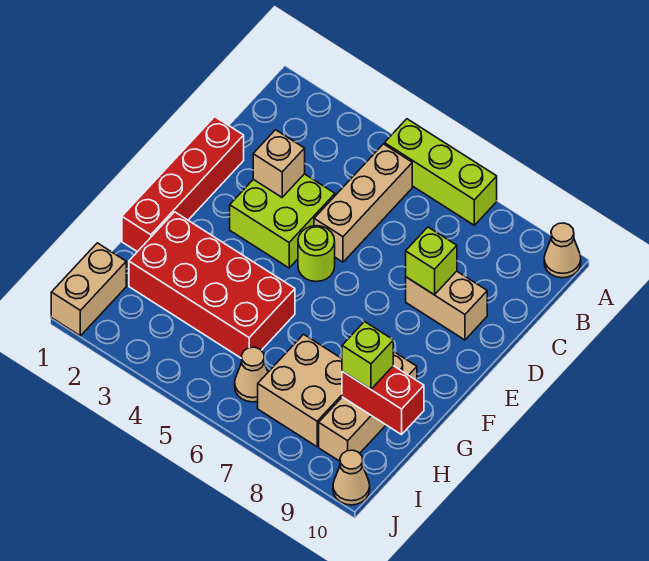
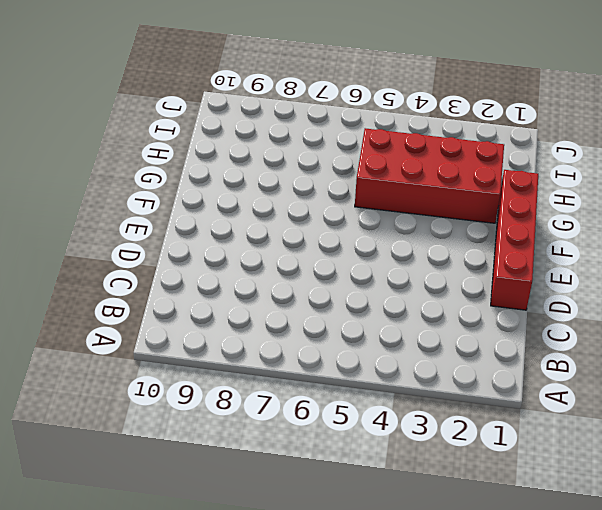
none -> lime brick A5:A7 level 1
none -> tan cone A10 level 1
none -> tan brick B5:D5 level 1

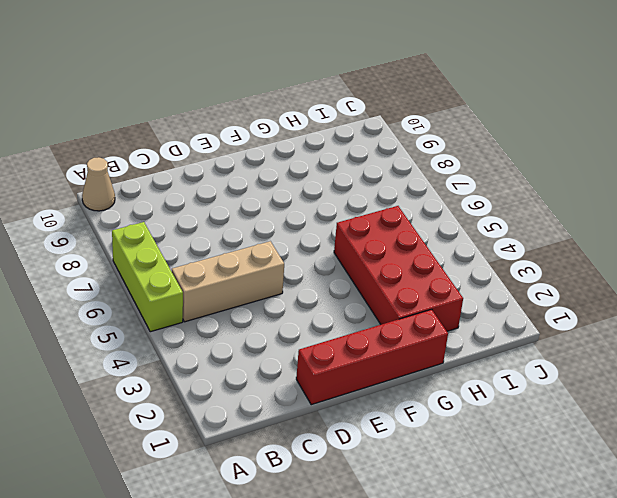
none -> lime brick D3:E4 level 1
none -> tan brick D8:D9 level 1
none -> lime round brick E5 level 1

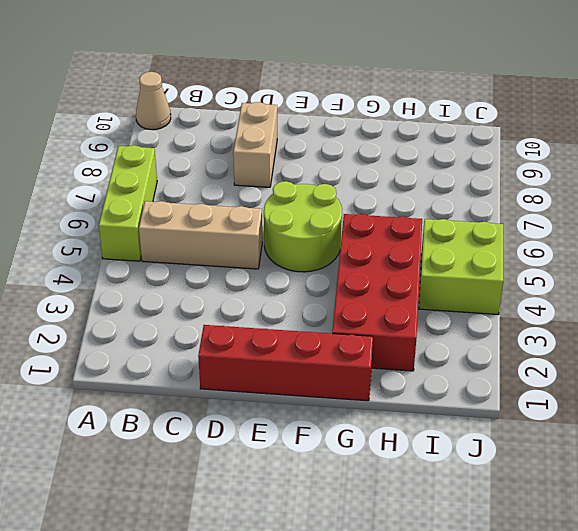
lime round brick E5:F6 level 1 -> lime round brick E5 level 1
lime brick I4:J5 level 1 -> lime brick D3:E4 level 1
none -> tan brick G9:I9 level 1
none -> tan brick H7:I8 level 1
none -> tan brick I1:J1 level 1

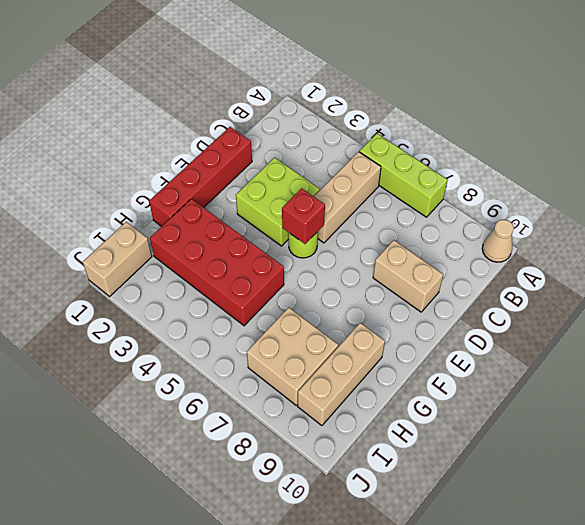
red brick E5 level 2 -> none
none -> tan cone I6 level 1
none -> tan cone J10 level 1
none -> tan brick D3 level 2

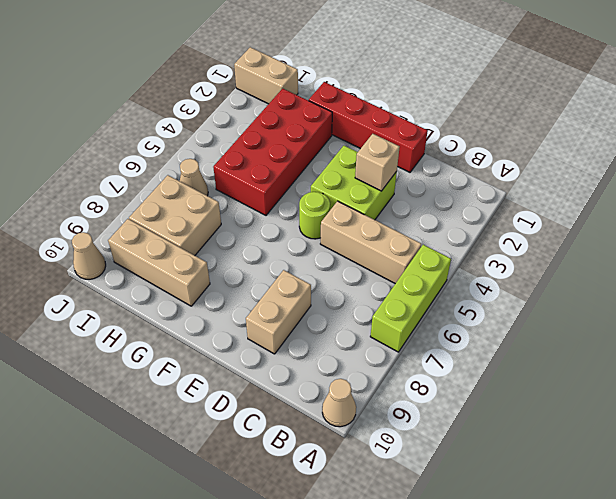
none -> lime brick D8 level 2
none -> red brick H9:H10 level 2
none -> lime brick H9 level 3

